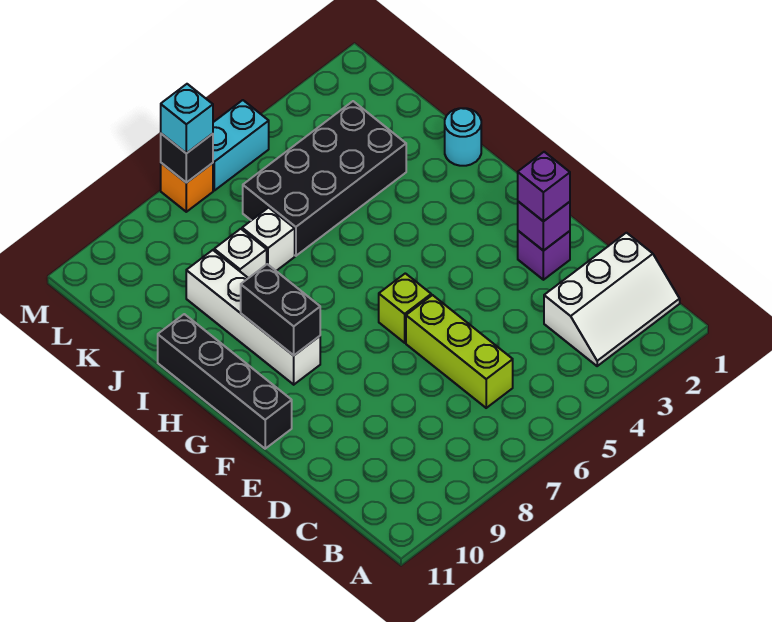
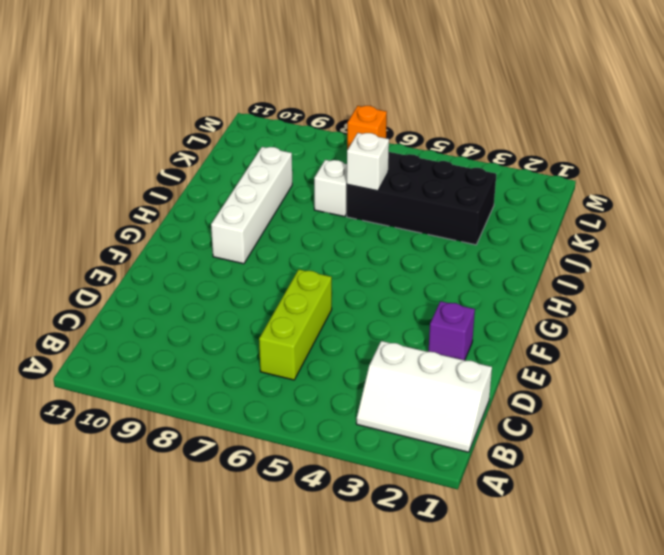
white brick J6 level 2 -> white brick J8 level 1
none -> lime brick F6 level 1
none -> black brick F11:I11 level 1
none -> cyan round brick I1 level 1

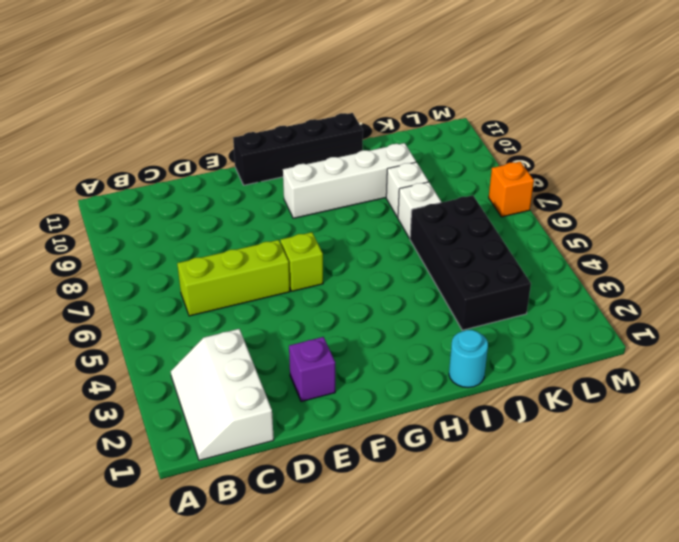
none -> cyan brick M5:M6 level 1
none -> purple brick E2 level 2
none -> black brick G9:H9 level 2

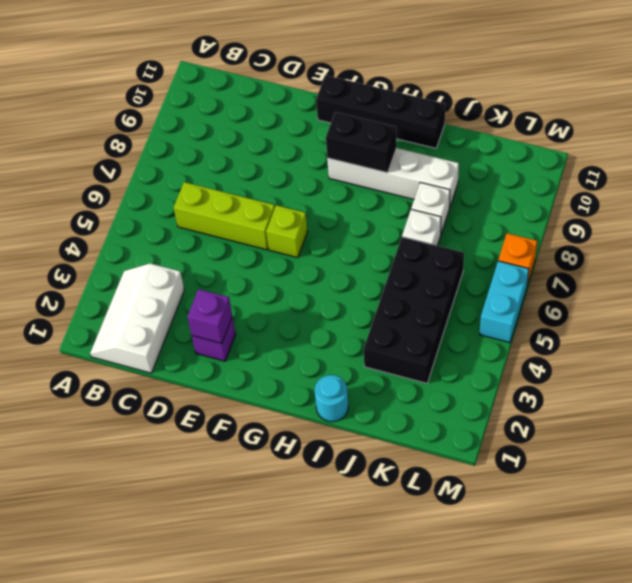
none -> black brick M7 level 2
none -> purple brick E2 level 3
none -> cyan brick M7 level 3

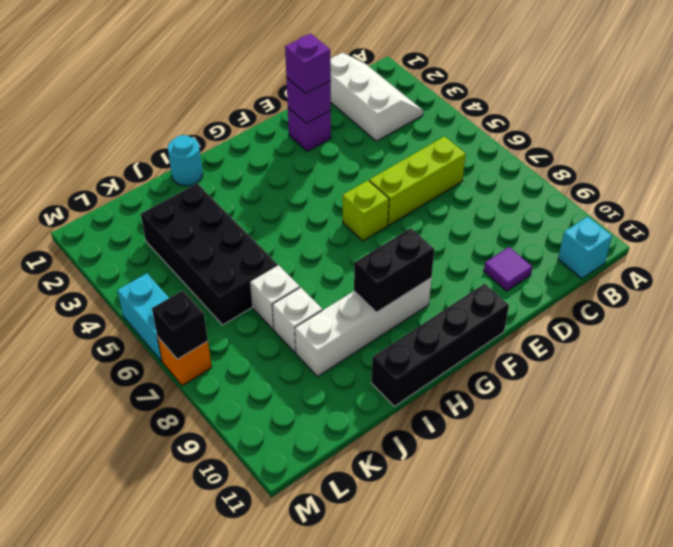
cyan brick B11 level 1 -> cyan brick M7 level 3
purple tile D10 level 1 -> none

